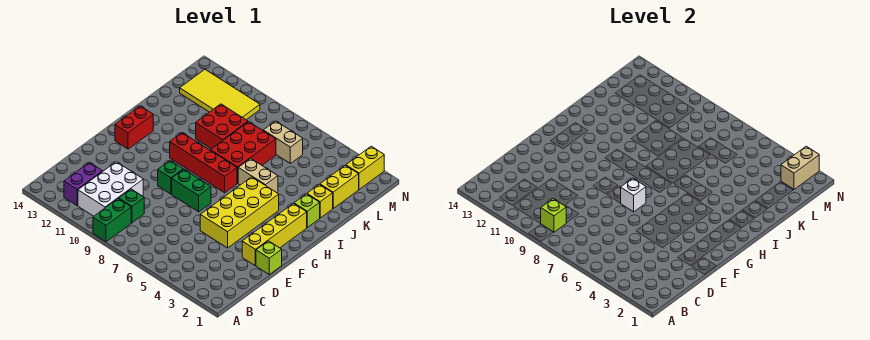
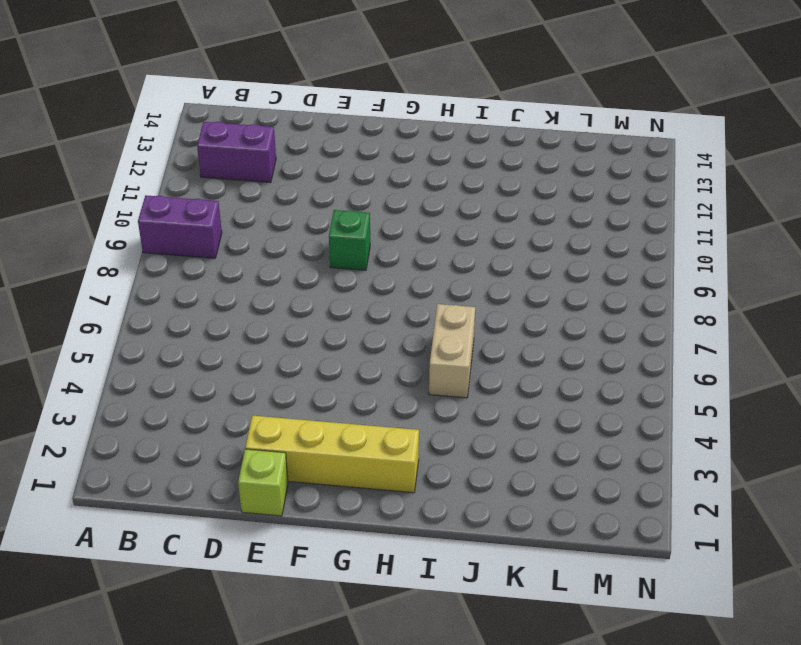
purple brick A9:B9 level 1 -> green brick A9:B9 level 1
none -> white brick B10:D11 level 1
none -> green brick C9 level 1
none -> yellow brick E4:H5 level 1

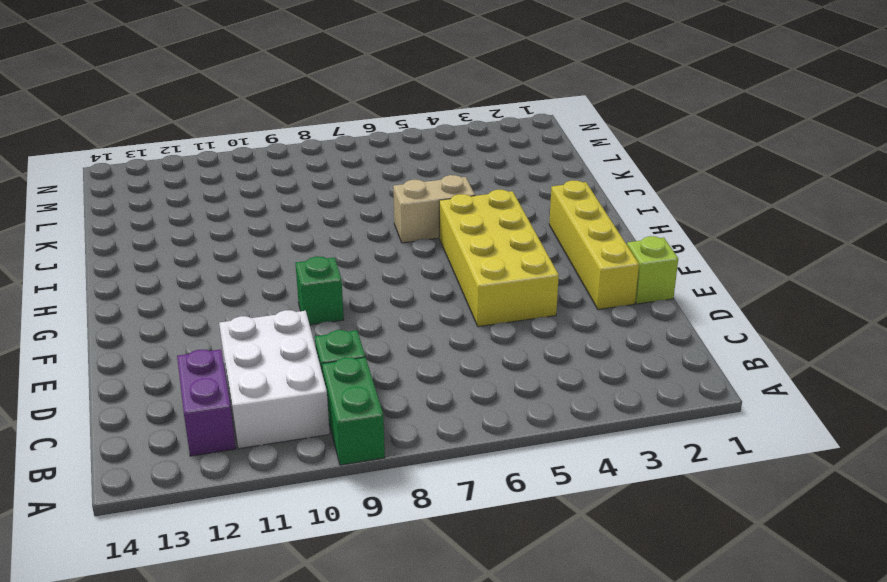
none -> green brick F7:F8 level 1
none -> red brick G13:H13 level 1
none -> red brick H7:H10 level 1

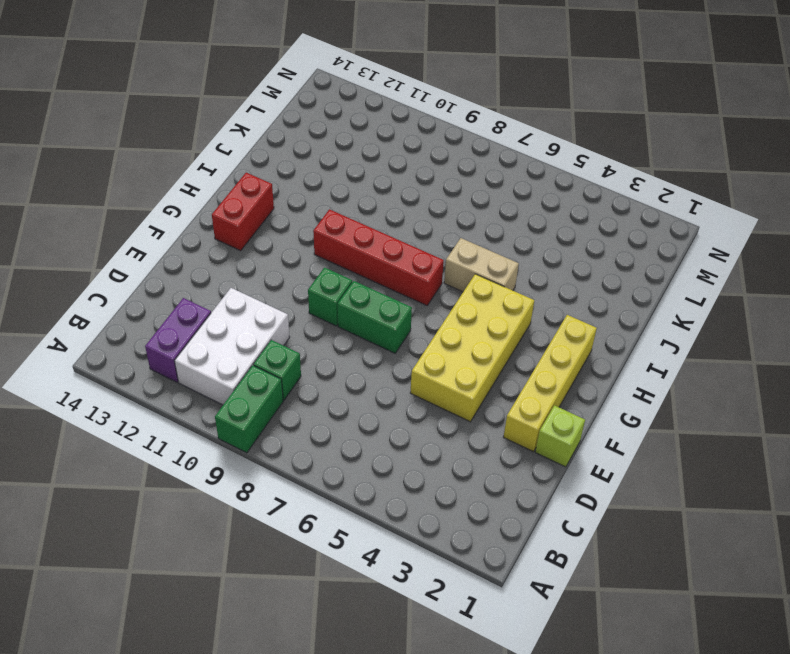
none -> lime brick I2 level 1
none -> red brick I7:K8 level 1
none -> yellow brick J2 level 1

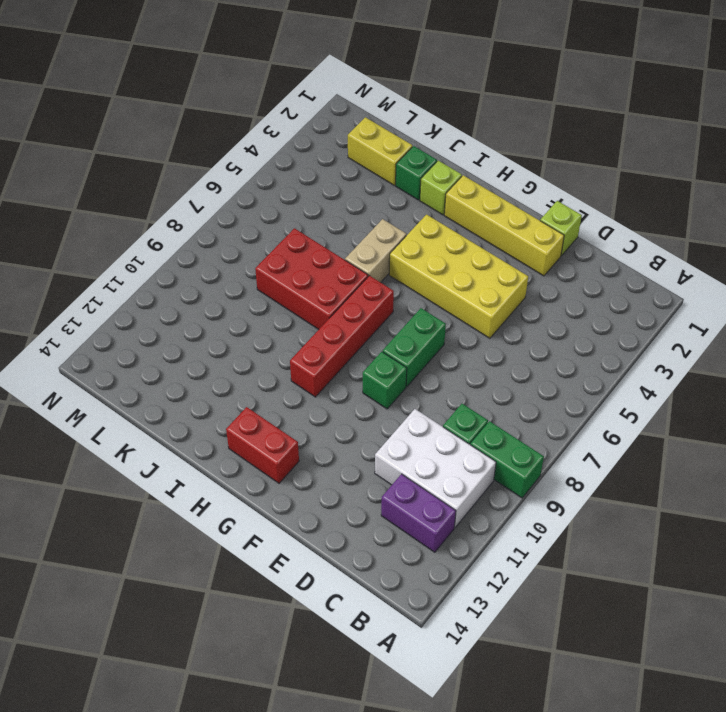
green brick J2 level 1 -> yellow brick J2 level 1
none -> red brick J9:K10 level 1
none -> tan brick L6:L7 level 1
none -> yellow tile L10:M13 level 1

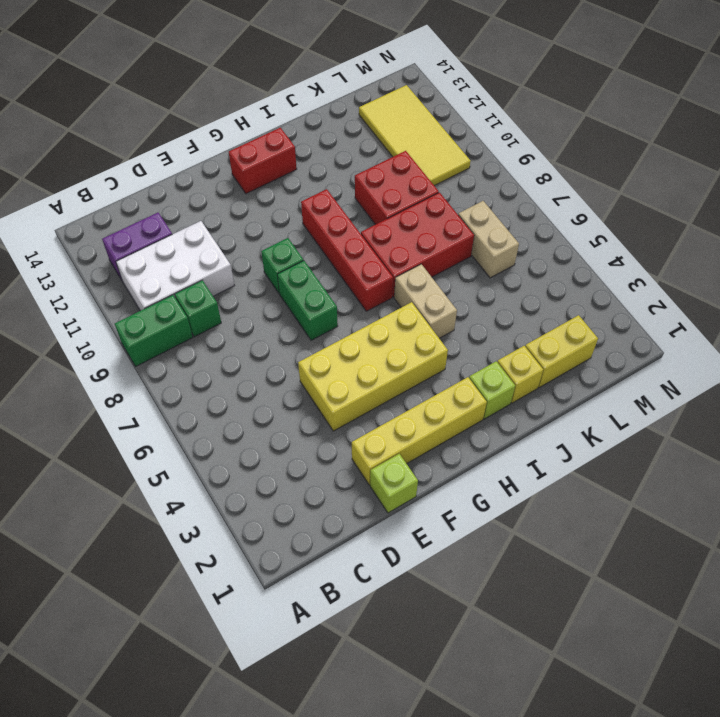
none -> yellow brick M2:N2 level 1
none -> lime brick B9 level 2
none -> white brick F7 level 2

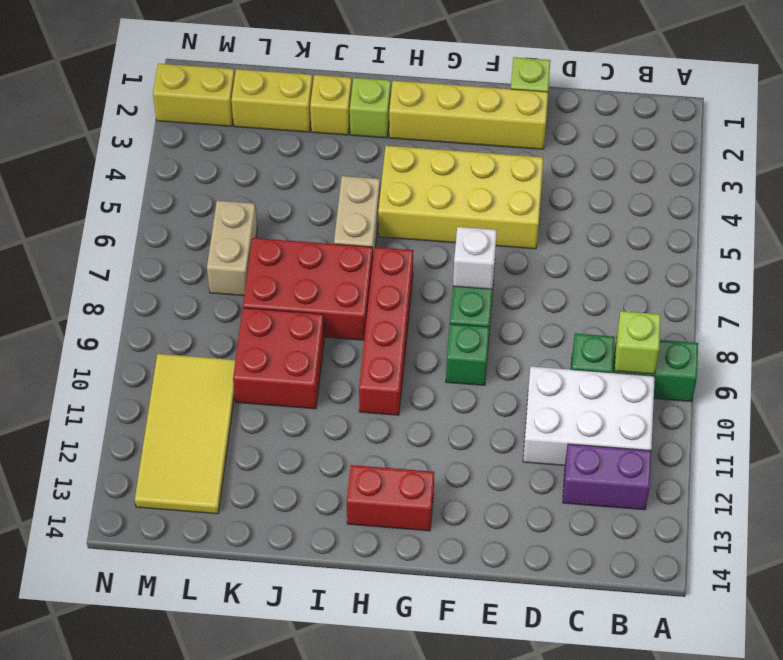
none -> tan brick M2:N2 level 2

